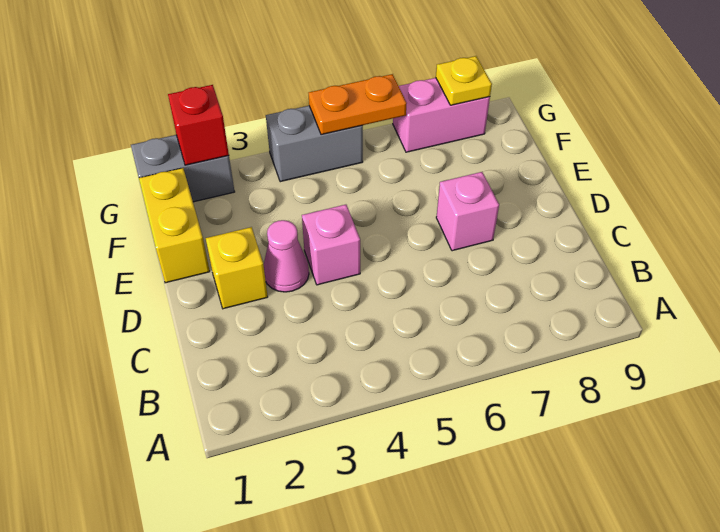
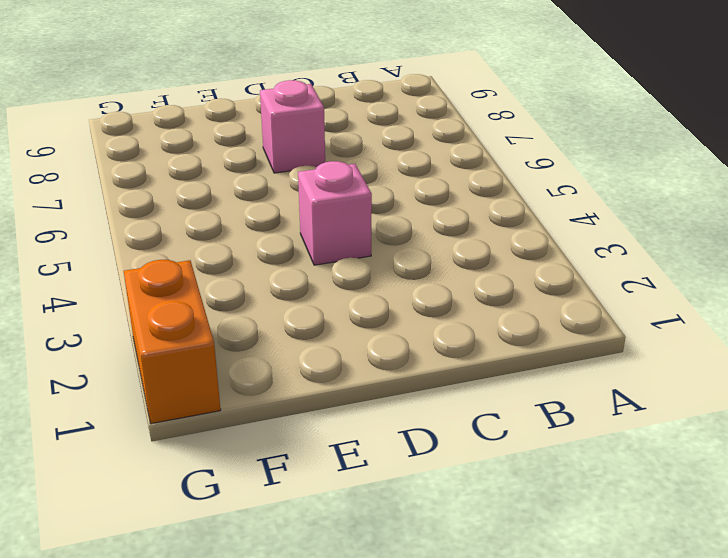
orange brick G1:G2 level 1 -> grey brick G1:G2 level 1
none -> yellow brick D2 level 1
none -> pink cone D3 level 1

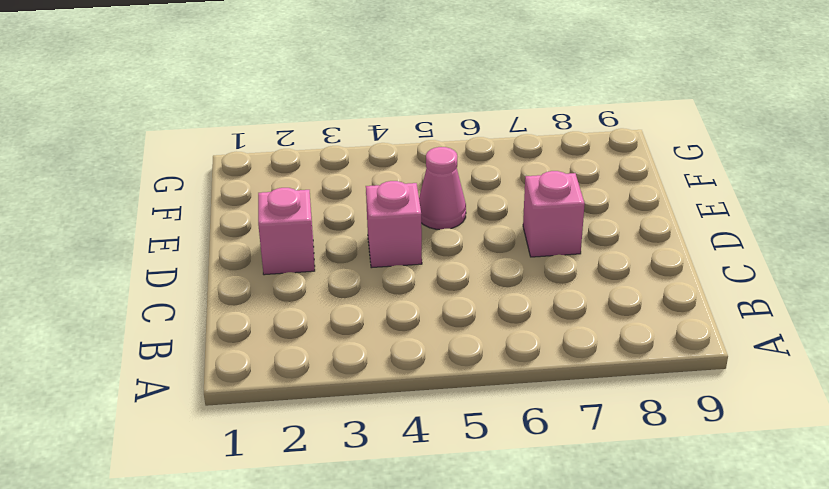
pink brick D2 level 1 -> yellow brick D2 level 1
pink cone E5 level 1 -> pink cone D3 level 1
none -> yellow brick E1:F1 level 1
none -> grey brick G1:G2 level 1

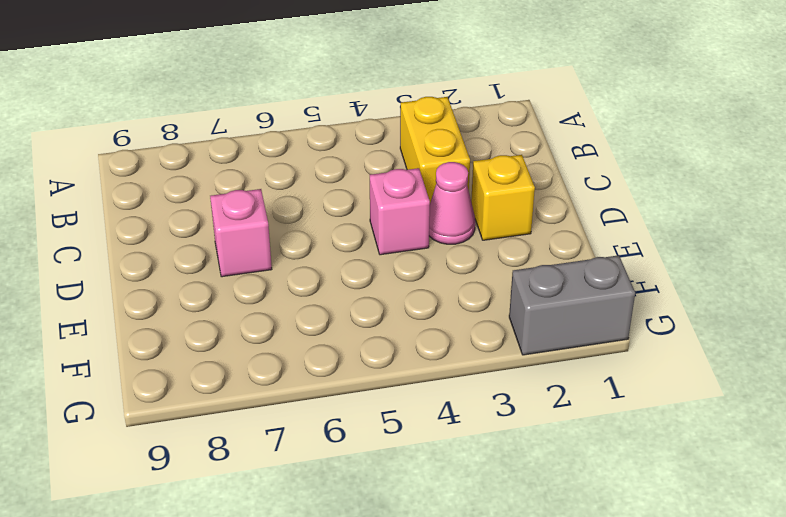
yellow brick B3:C3 level 1 -> yellow brick E1:F1 level 1
none -> grey brick G4:G5 level 1
none -> pink brick G7:G8 level 1

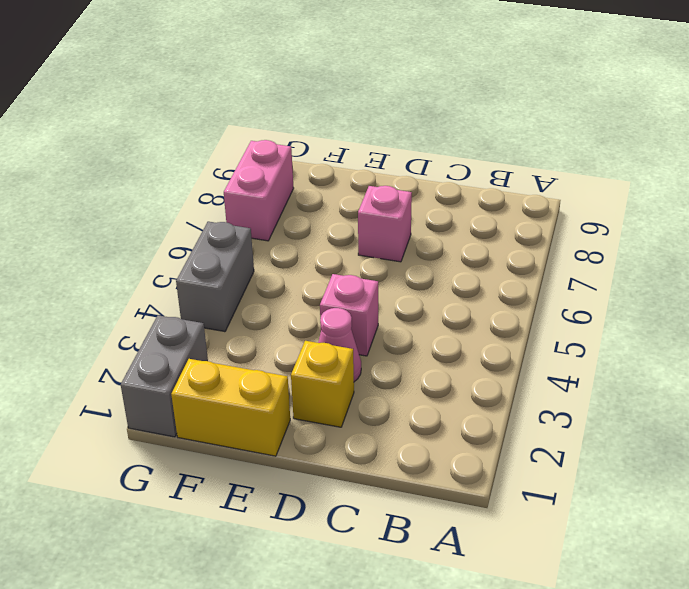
none -> red brick G2 level 2
none -> orange plate G5:G6 level 2

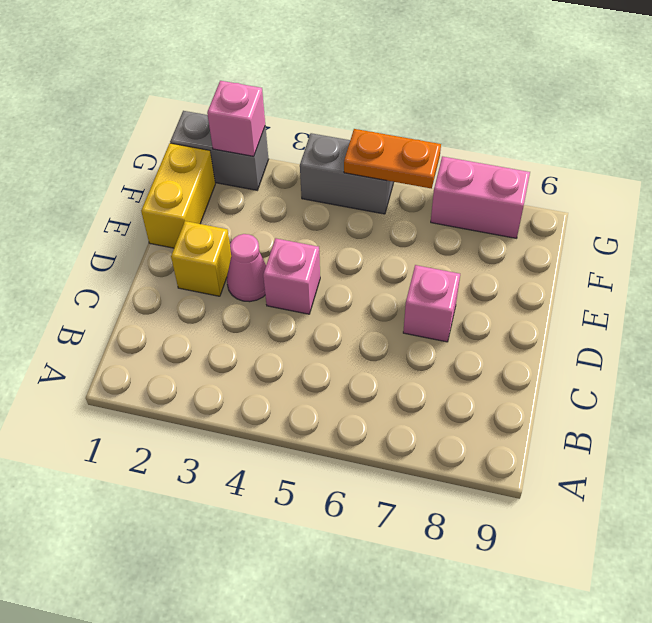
pink brick G2 level 2 -> red brick G2 level 2
none -> yellow plate G8 level 2

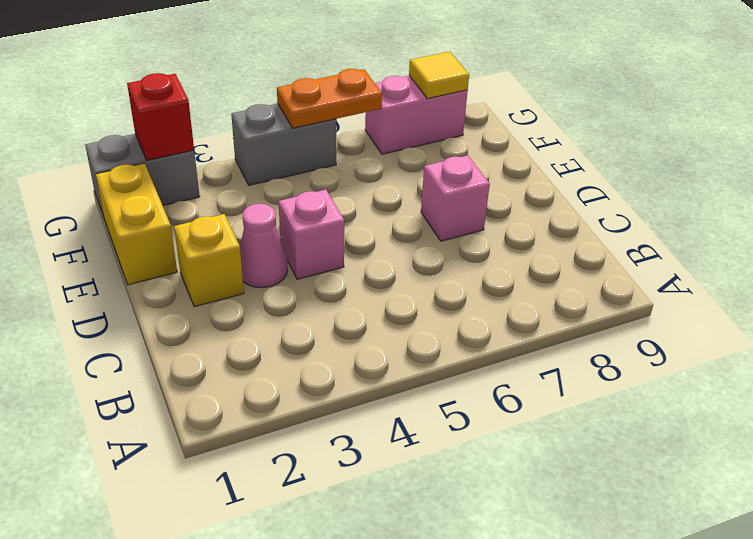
yellow tile G8 level 2 -> yellow plate G8 level 2

